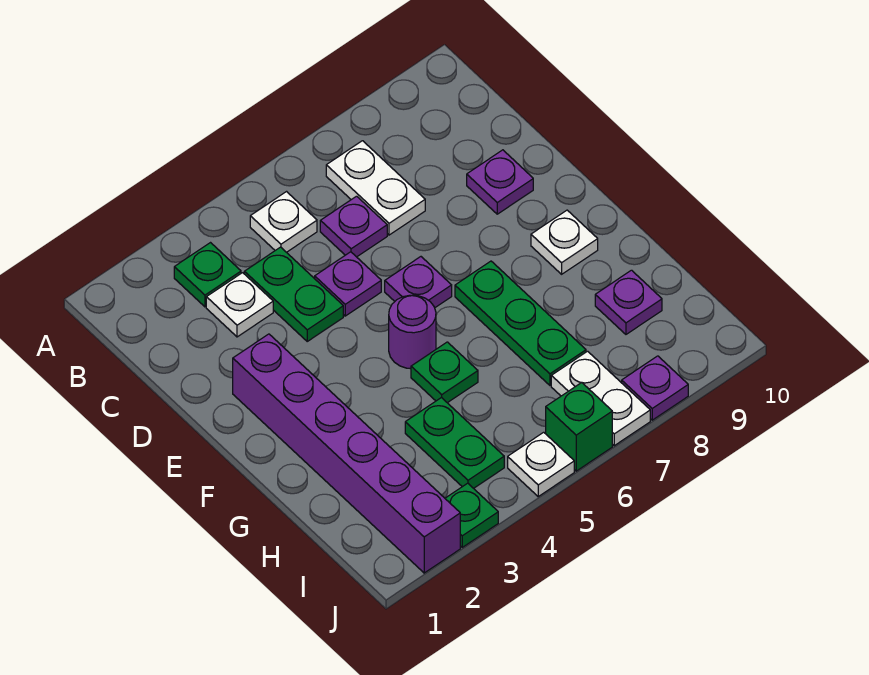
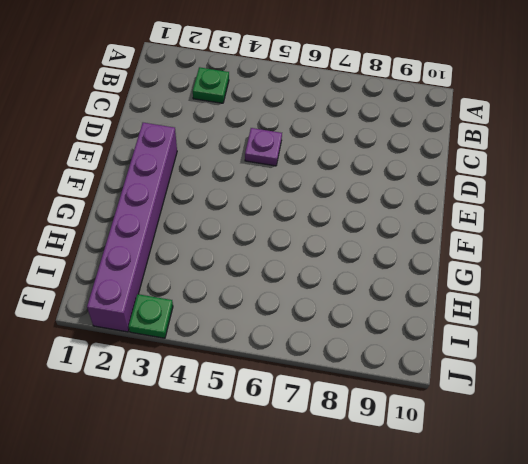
none -> white plate B5 level 1
none -> white plate B7:C7 level 1
none -> white plate C3 level 1

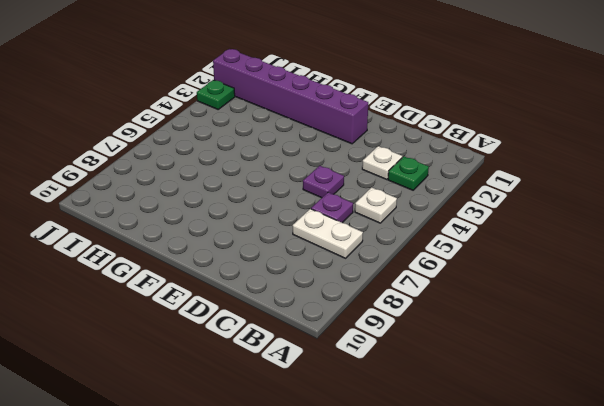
none -> green plate C4:D4 level 1
none -> purple plate D9 level 1
none -> purple plate E6 level 1

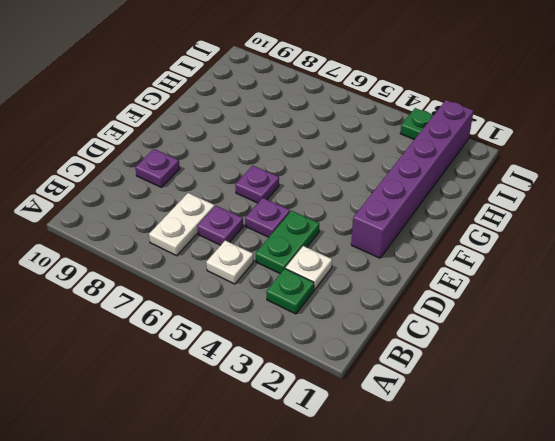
none -> purple round brick F5 level 1
none -> green plate F7:H7 level 1
none -> white plate F9 level 1

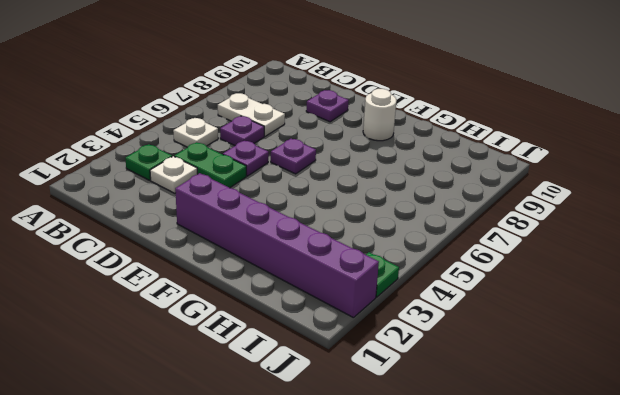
white round brick F9 level 1 -> white plate F9 level 1
none -> purple round brick F5 level 1
none -> green plate F7:H7 level 1
none -> green plate G5 level 1

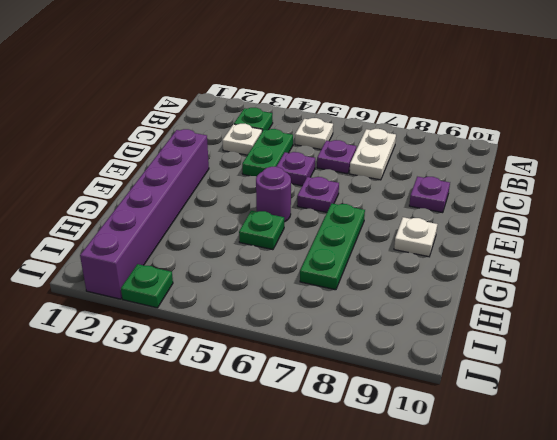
none -> green plate H4:I4 level 1
none -> purple plate H9 level 1
none -> white plate I7:J7 level 1

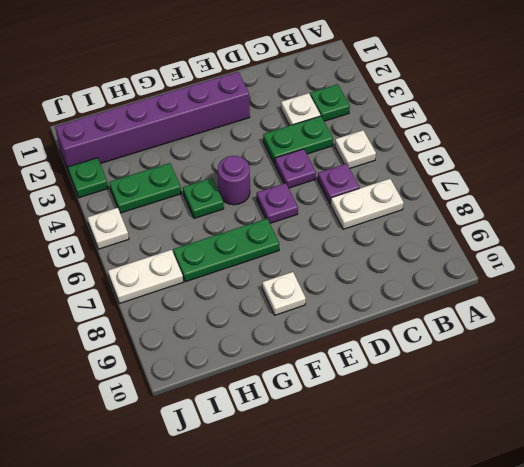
none -> purple plate D9 level 1
none -> purple plate H9 level 1
none -> green brick J6 level 1

